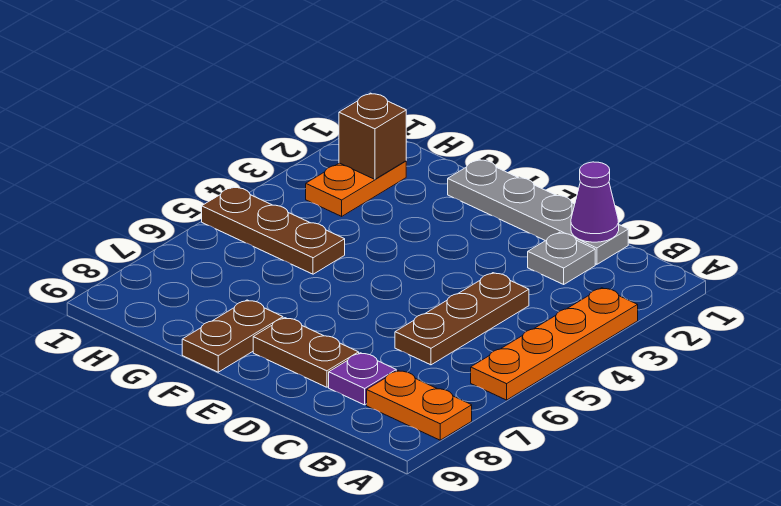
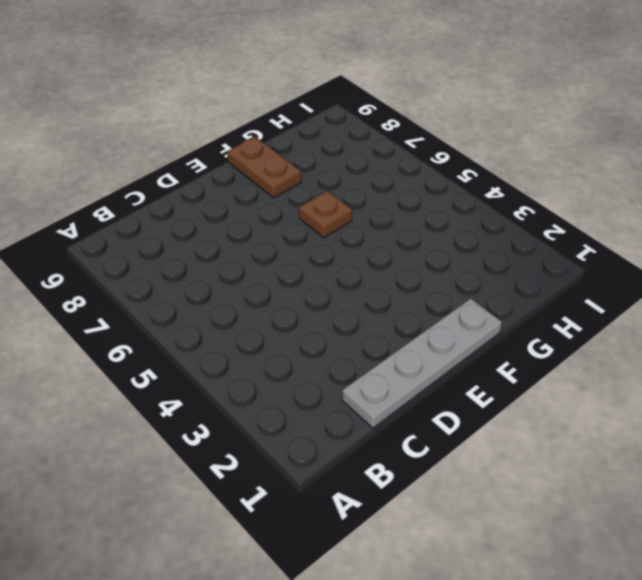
brown plate F6 level 1 -> none
none -> orange plate A3:A6 level 1
none -> orange plate A8:B8 level 1
none -> grey plate C2 level 1

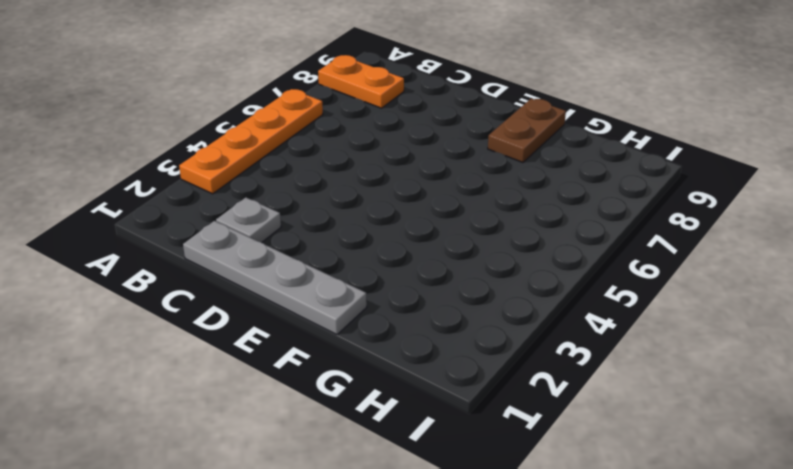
none -> brown plate C4:C6 level 1
none -> purple plate C8 level 1
none -> brown plate D8:E8 level 1

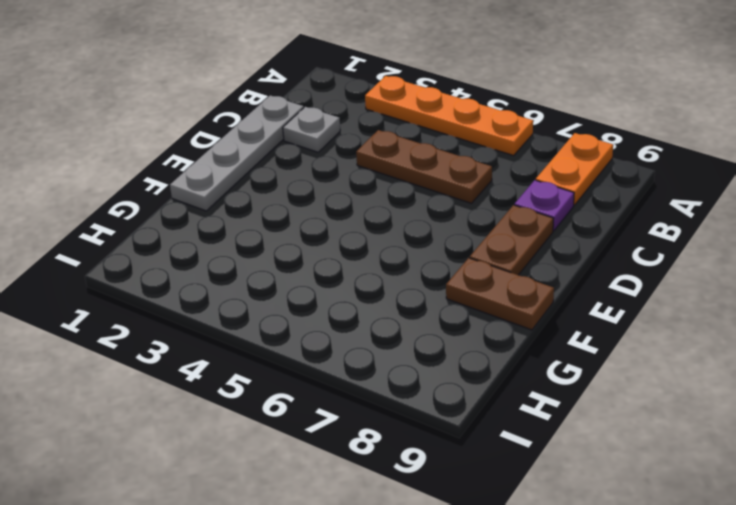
none -> brown plate G5:I5 level 1
none -> orange plate H2:H3 level 1
none -> purple cone C1 level 2

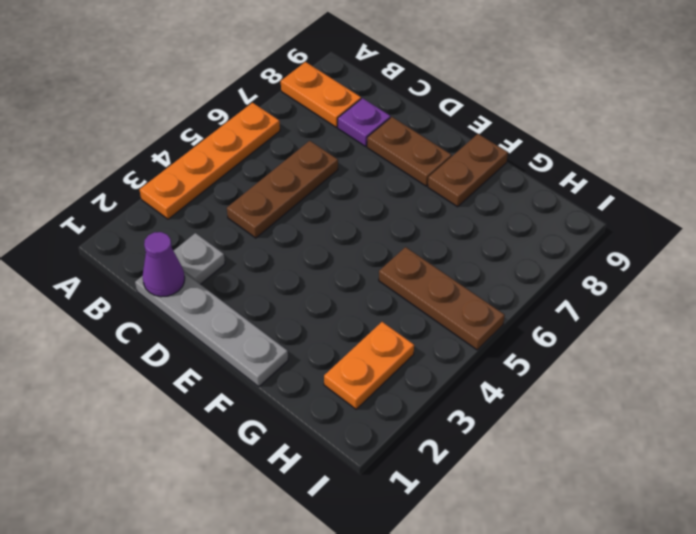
none -> brown brick H2 level 2

